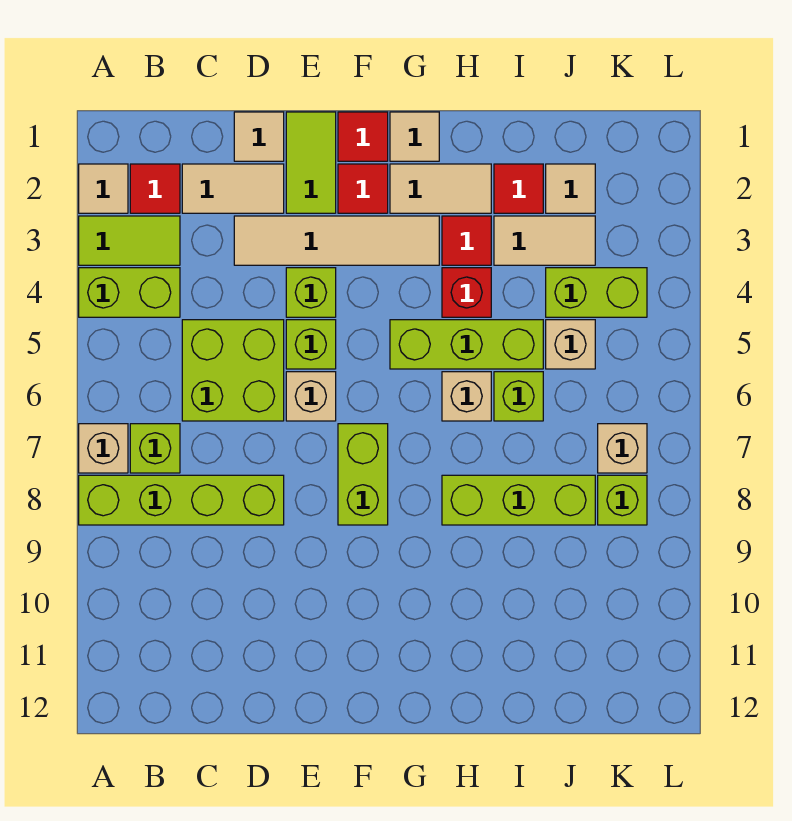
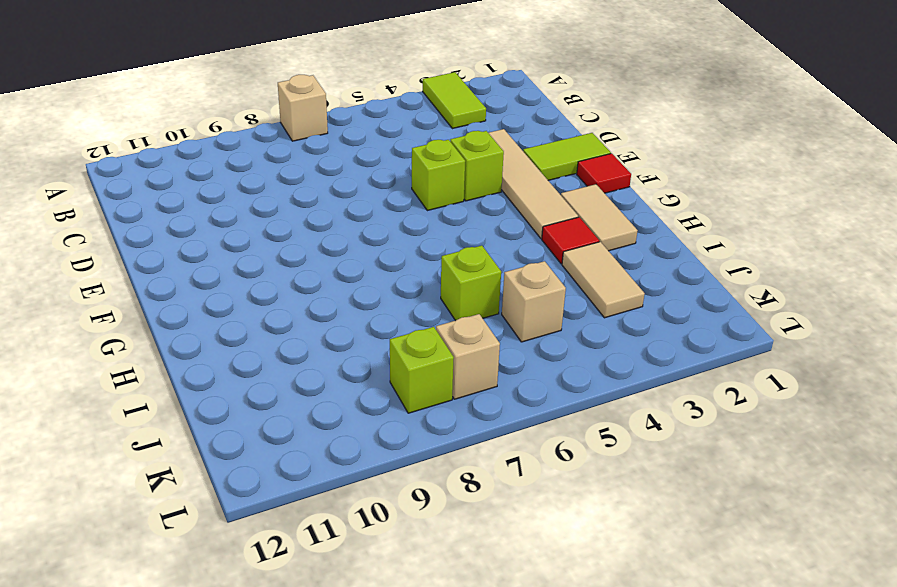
none -> tan tile A2 level 1
none -> lime brick A4:B4 level 1
none -> lime brick A8:D8 level 1
none -> red tile B2 level 1

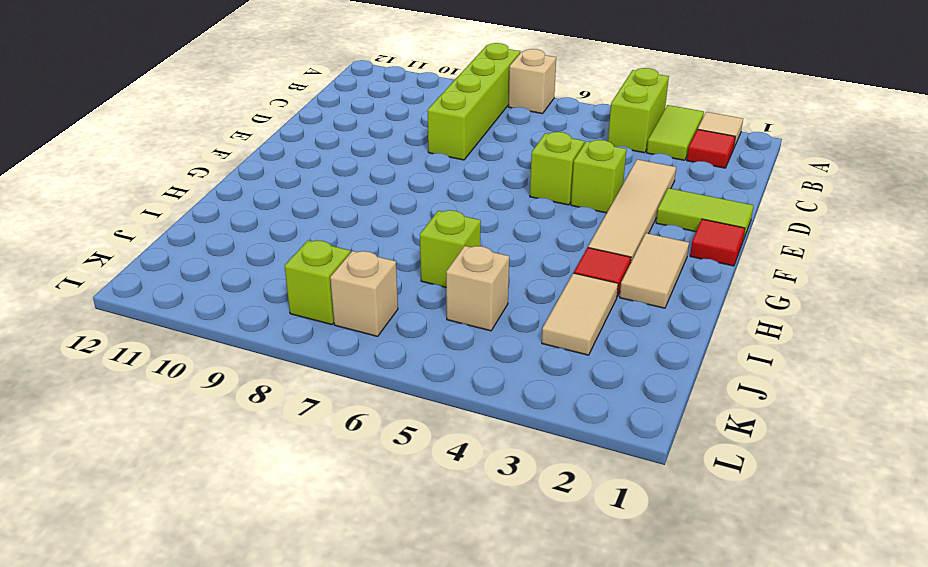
none -> lime brick B7 level 1
none -> tan tile C2:D2 level 1
none -> lime brick C5:D6 level 1
none -> tan tile D1 level 1

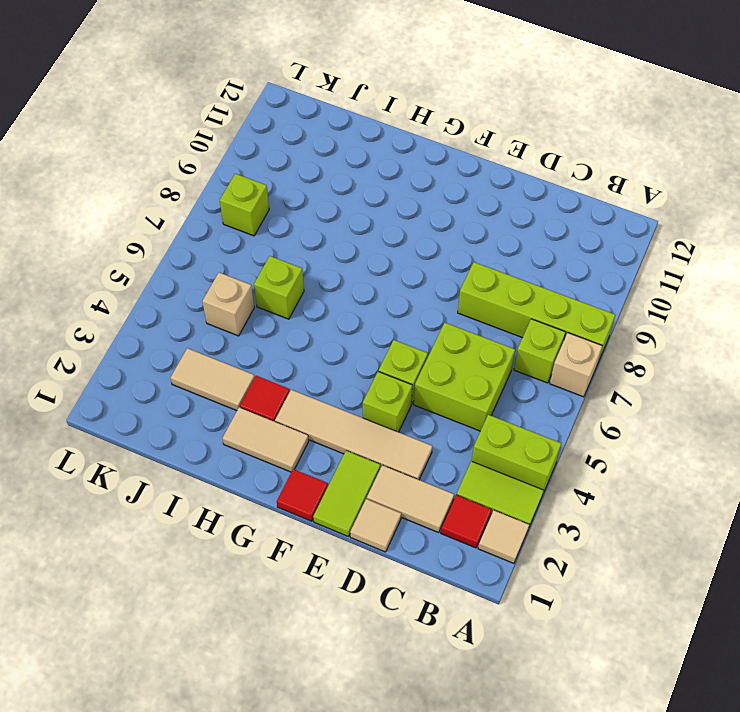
none -> tan brick E6 level 1
none -> red tile F2 level 1
none -> lime brick F7:F8 level 1
none -> tan tile G1 level 1

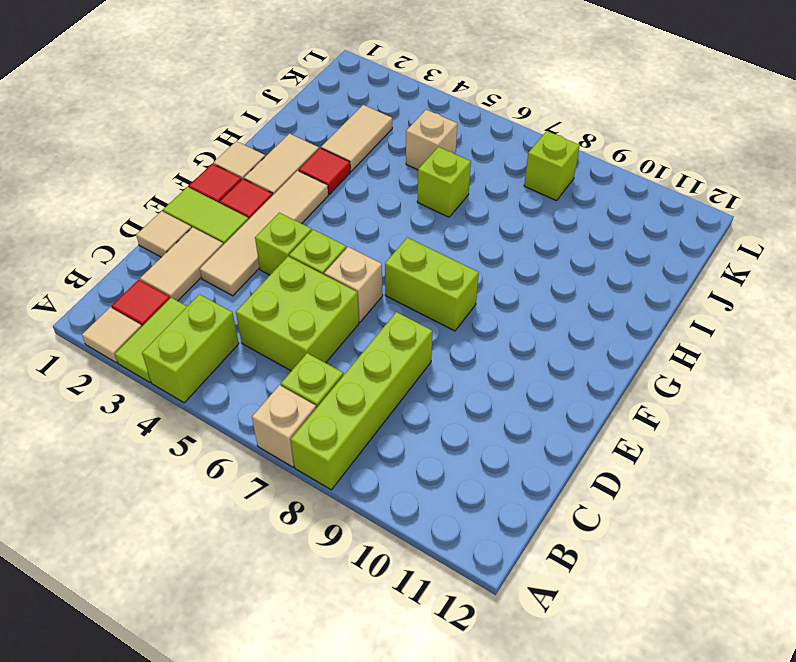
none -> lime brick G5:I5 level 1
none -> red brick H4 level 1
none -> tan brick H6 level 1
none -> lime brick H8:J8 level 1

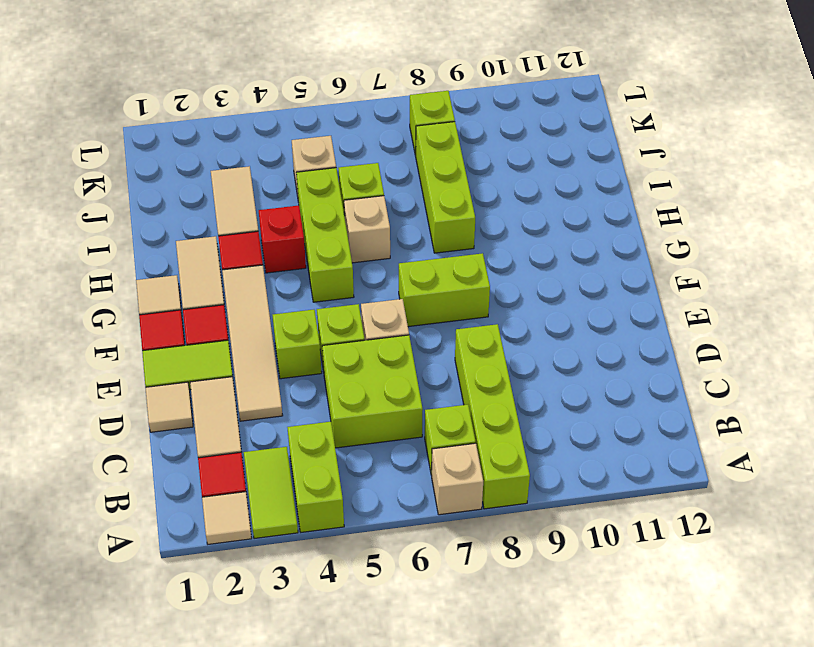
none -> red tile I2 level 1
none -> tan tile J2 level 1
none -> lime brick J4:K4 level 1
none -> tan brick K7 level 1

